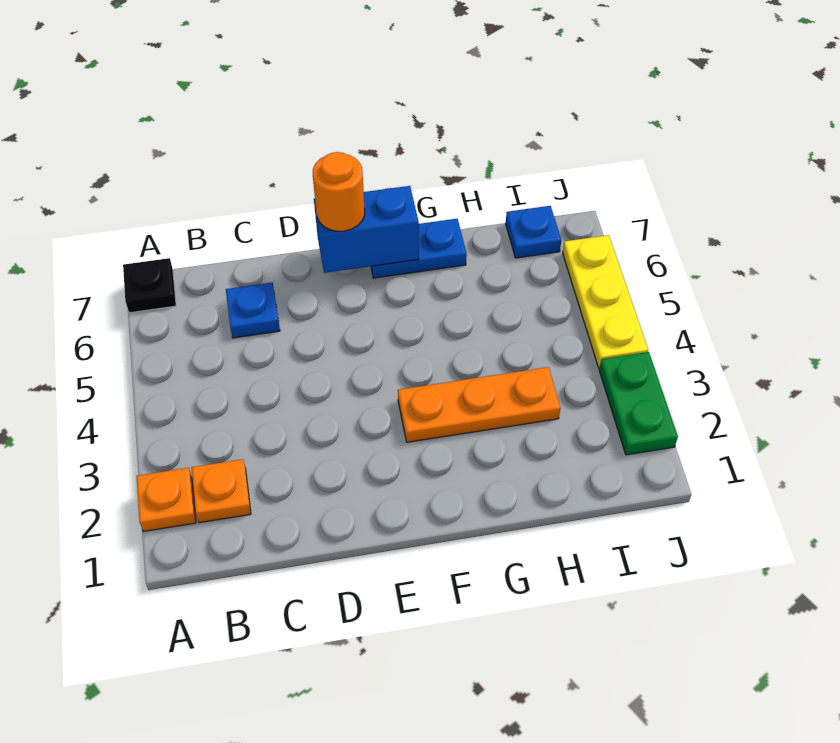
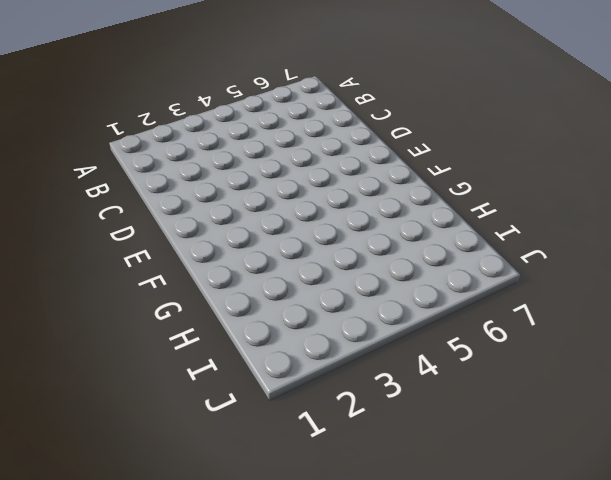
none -> orange plate A2 level 1
none -> black plate A7 level 1

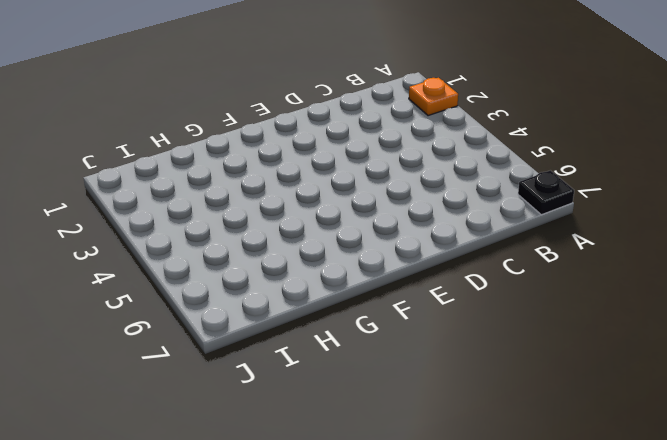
none -> orange plate B2 level 1
none -> blue plate C6 level 1

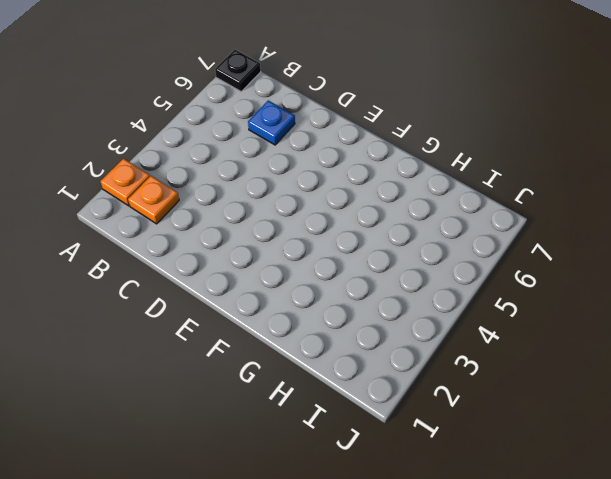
none -> orange plate F3:H3 level 1
none -> blue plate F7:G7 level 1

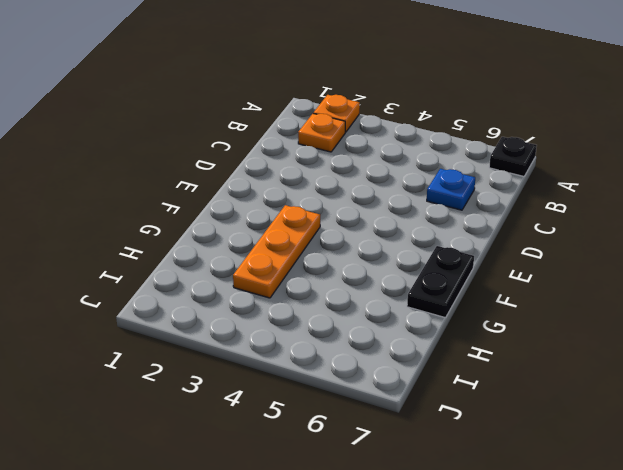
black plate F7:G7 level 1 -> blue plate F7:G7 level 1
none -> blue plate I7 level 1
none -> green plate J2:J3 level 1

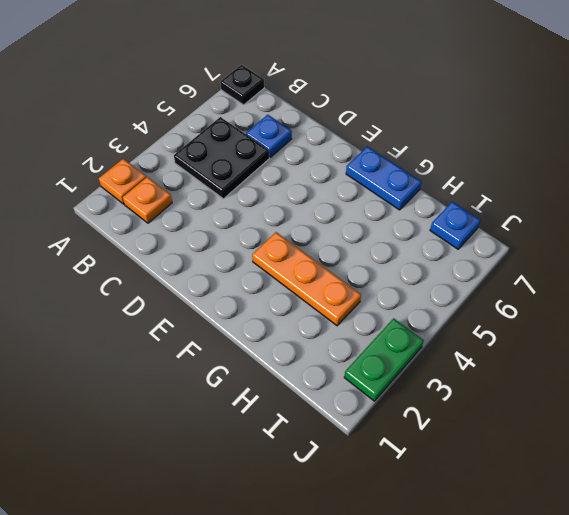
black plate B4:C5 level 1 -> none
none -> yellow plate J4:J6 level 1
none -> blue brick E7:F7 level 2

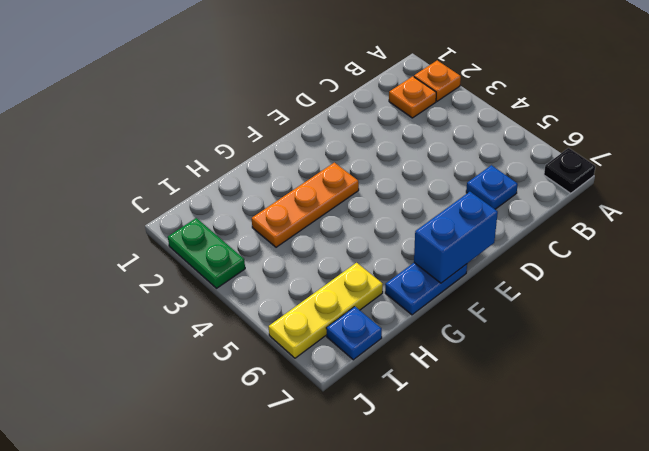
yellow plate H6:J6 level 1 -> yellow plate J4:J6 level 1
none -> orange round brick E7 level 3

